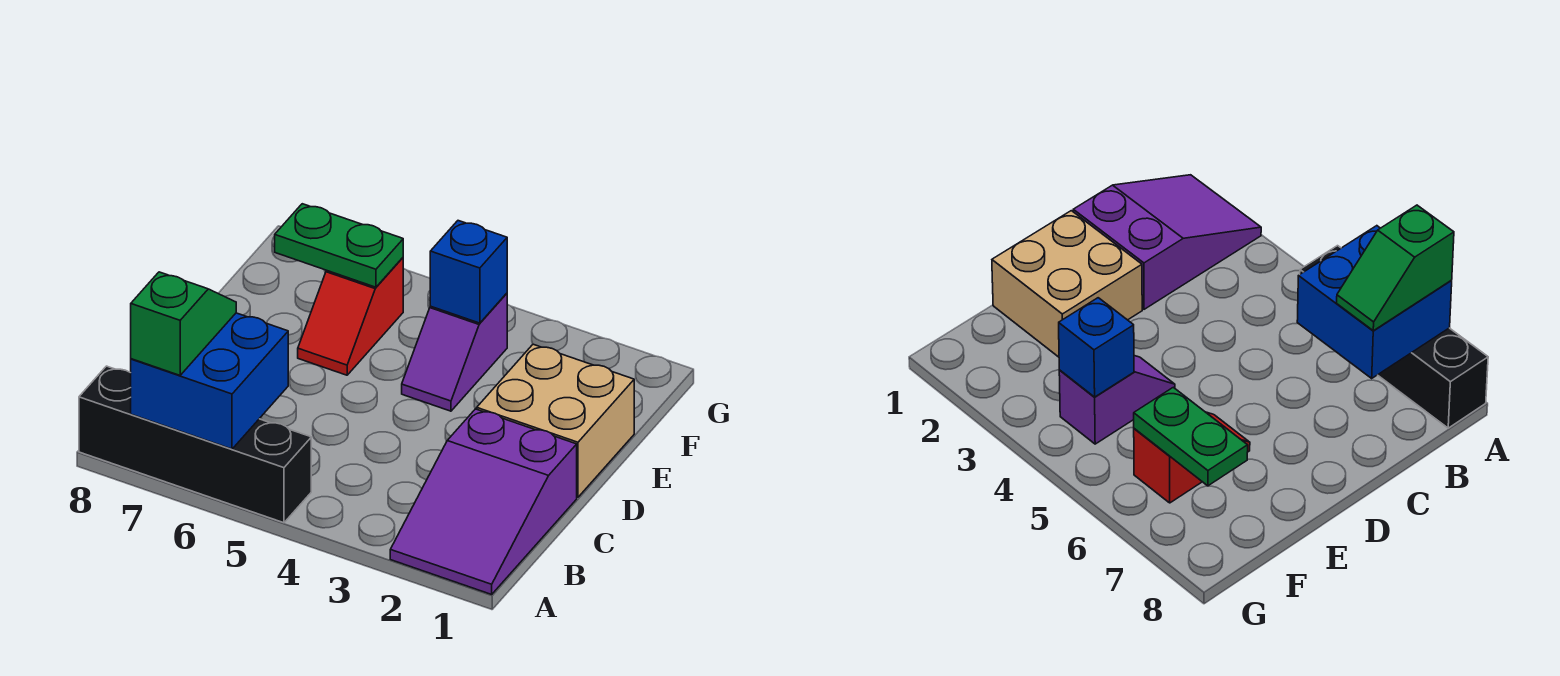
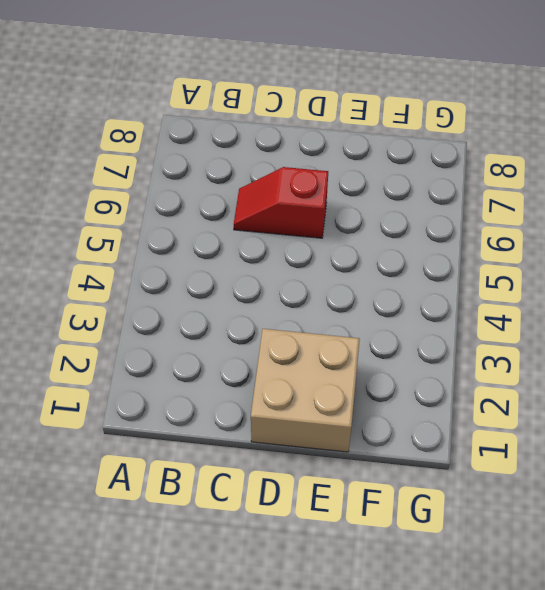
red slope C6:D6 level 1 top D -> red slope E6:F6 level 1 top F
none -> purple slope A1:C2 level 1 top C
none -> black brick A5:A8 level 1

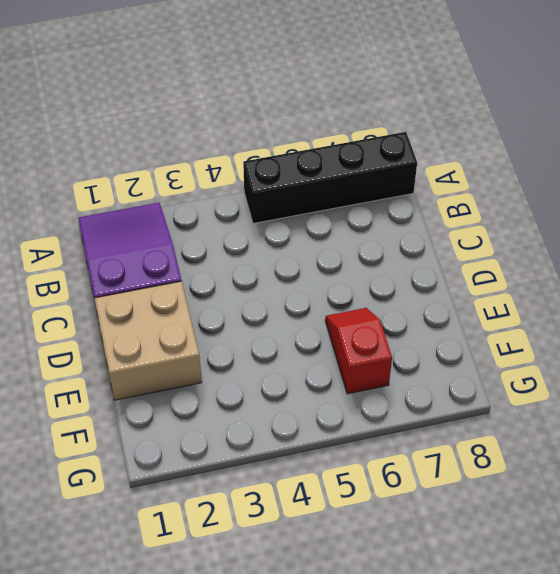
none -> purple slope E4:F4 level 1 top F
none -> blue brick A6:B7 level 2

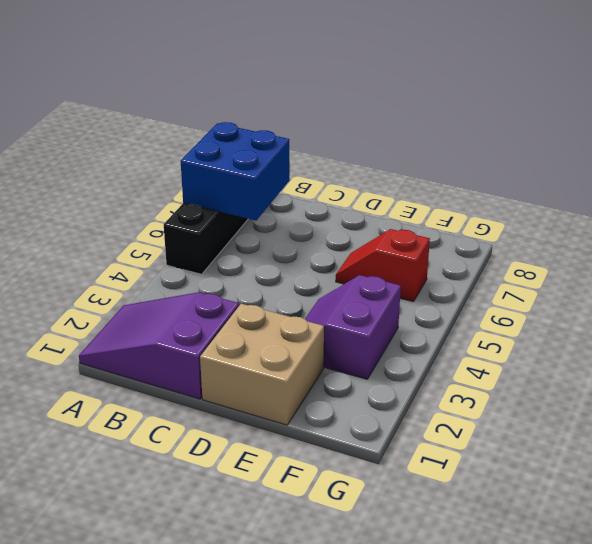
purple slope E3:F4 level 1 top F -> purple slope E4:F4 level 1 top F
none -> blue brick F4 level 2
none -> green plate F6:F7 level 2

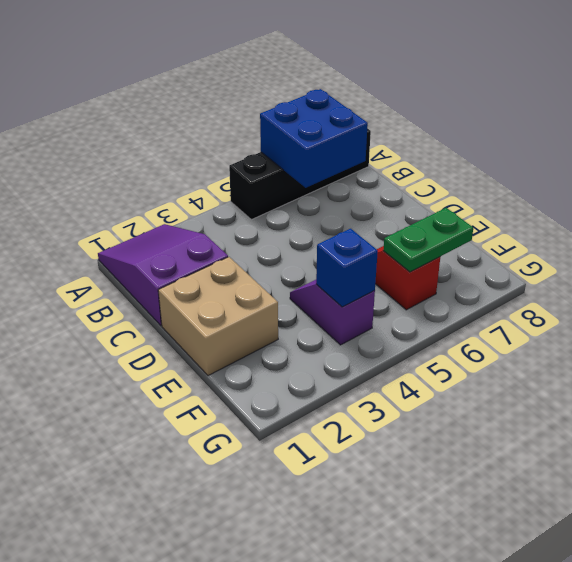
none -> green slope A7:B7 level 3 top A

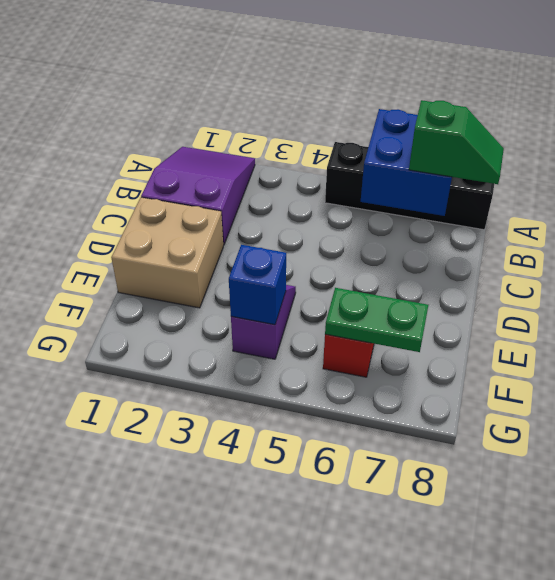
green slope B7:B8 level 3 top 7 -> green slope A7:B7 level 3 top A

